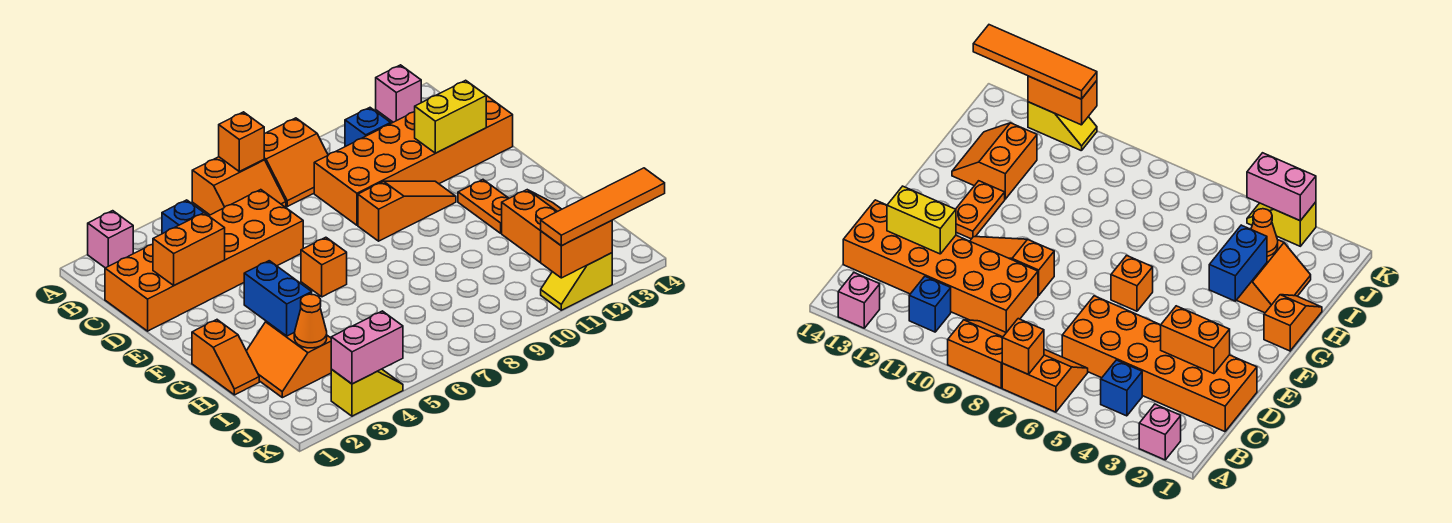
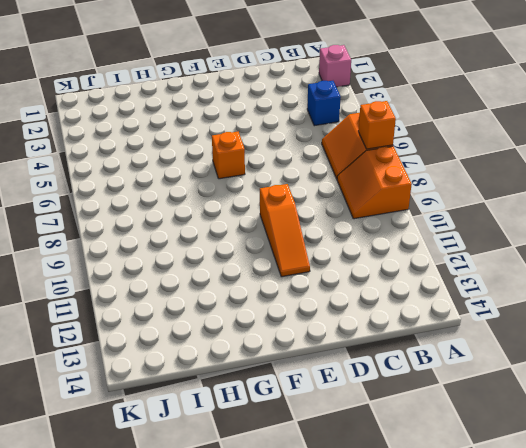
none -> pink brick A13 level 1
none -> blue brick B11 level 1
none -> orange brick C1:D6 level 1

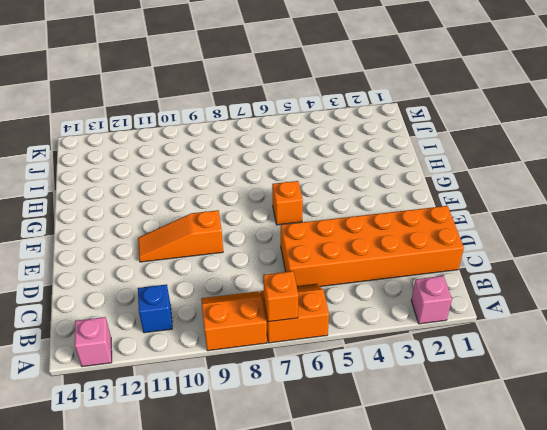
none -> blue brick B4 level 1
none -> orange brick C9:D14 level 1
none -> orange plate F12:G12 level 1

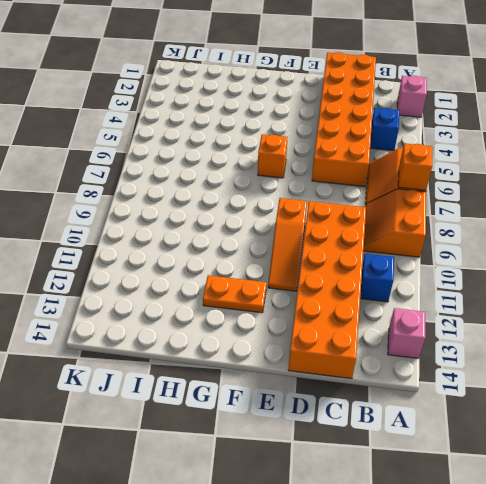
none -> orange slope G1:H1 level 1 top G
none -> orange slope H2:I3 level 1 top 3
none -> orange slope H12:I13 level 1 top 12

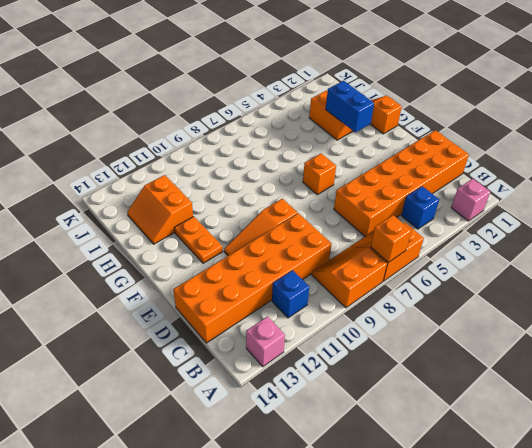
none -> yellow slope K3:K4 level 1 top 3
none -> yellow slope K11:K12 level 1 top 12
none -> orange brick D2:D3 level 2

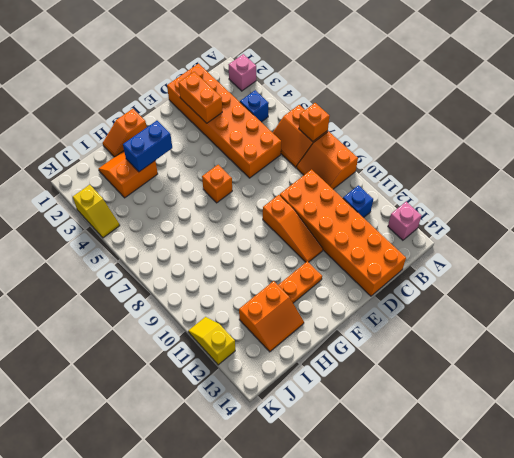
none -> yellow brick D12:D13 level 2
none -> orange cone I3 level 2
none -> pink brick K3:K4 level 2

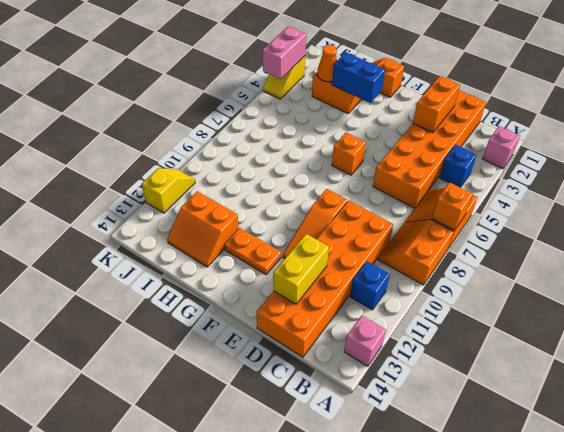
none -> orange brick K11:K12 level 2
none -> orange tile K11:K14 level 3

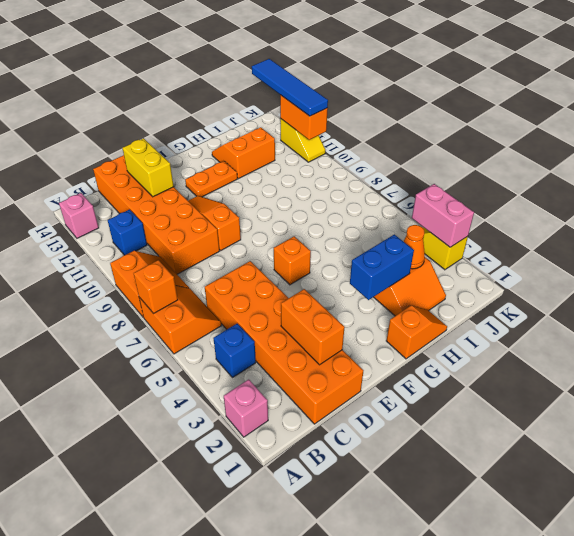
blue tile K11:K14 level 3 -> orange tile K11:K14 level 3

